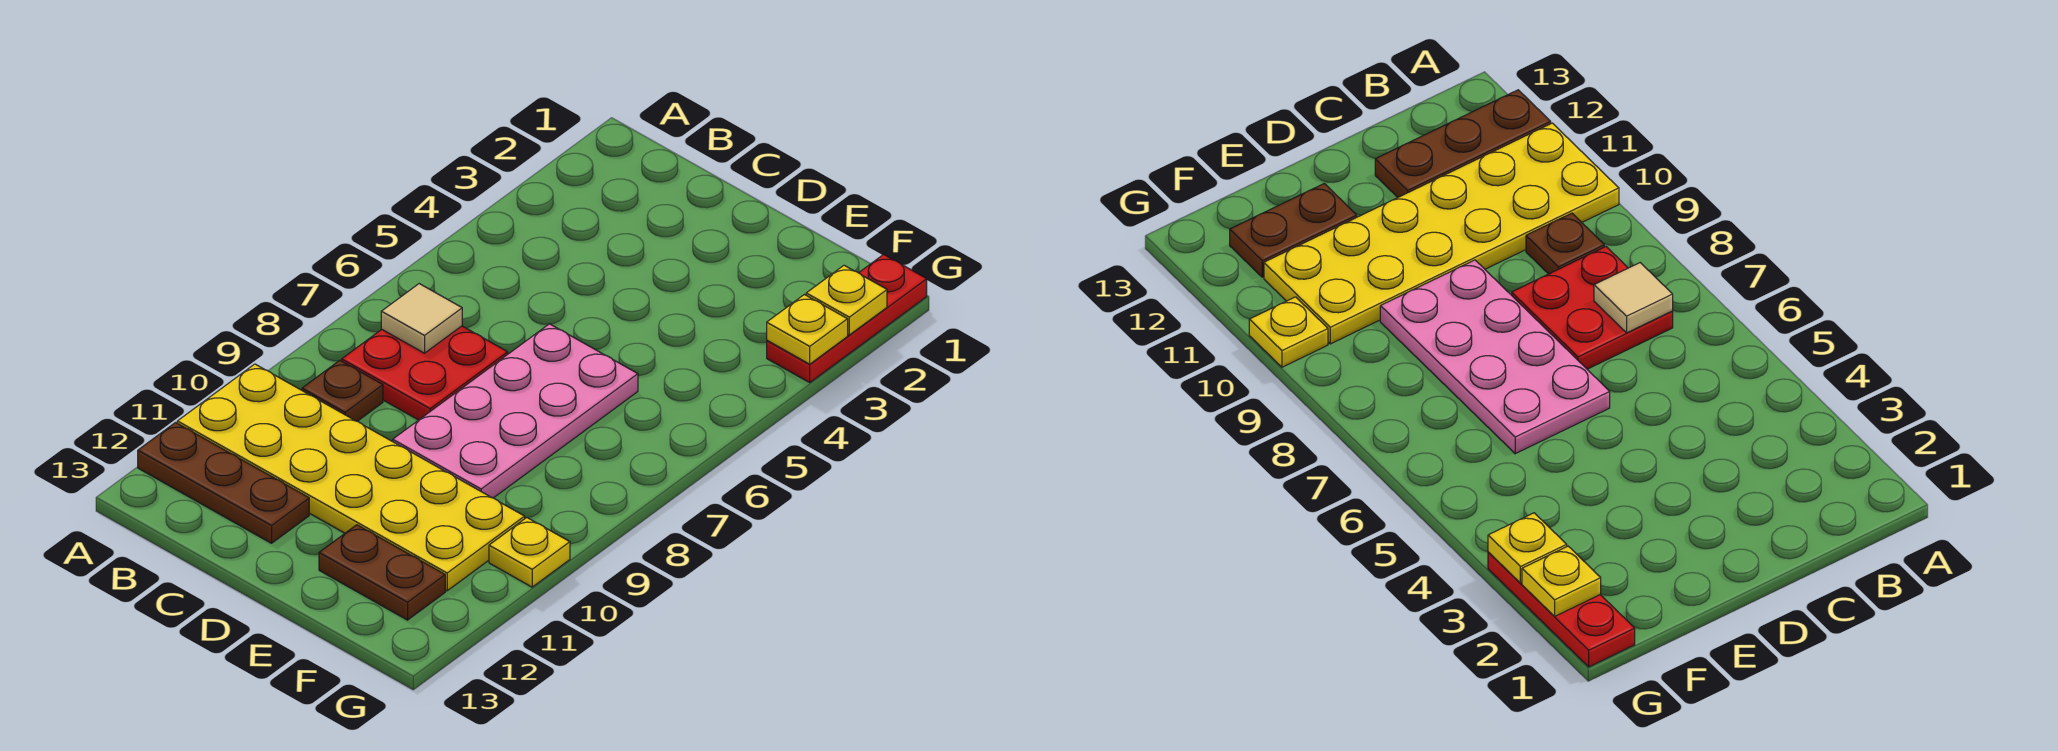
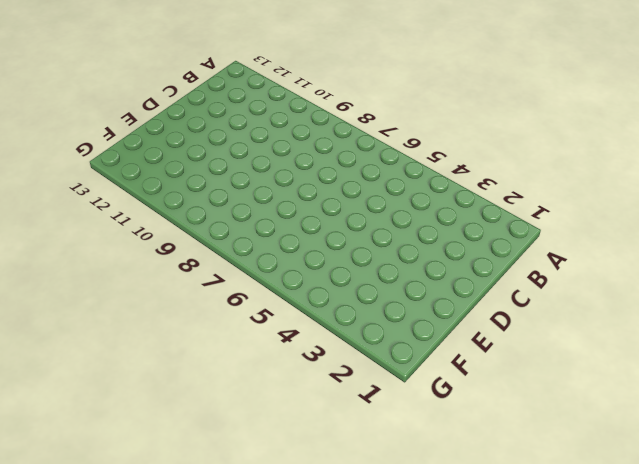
none -> yellow plate A10:F11 level 1
none -> brown plate A12:C12 level 1

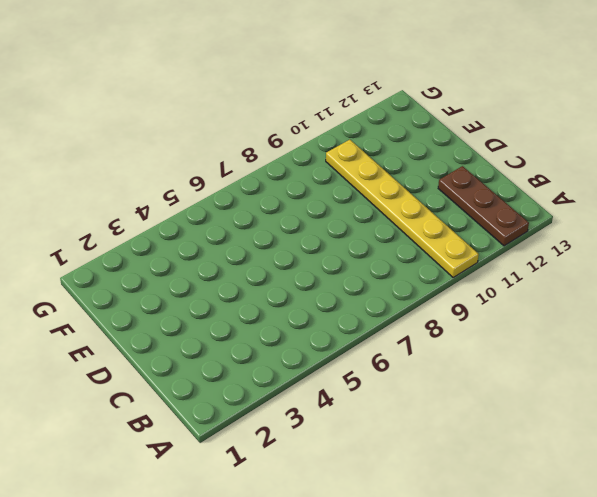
yellow plate A10:F10 level 1 -> yellow plate A10:F11 level 1
none -> red plate B7:C8 level 1
none -> brown plate B9 level 1

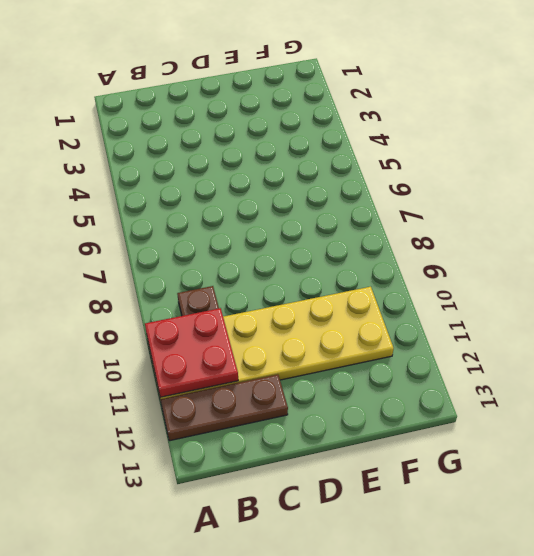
red plate A10:B11 level 2 -> red plate B7:C8 level 1
none -> pink plate D6:E9 level 1
none -> brown plate E12:F12 level 1

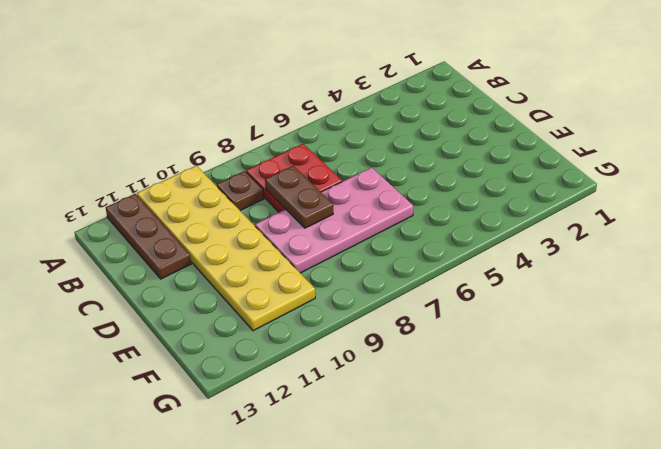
brown plate C8:D8 level 2 -> brown plate E12:F12 level 1
none -> red plate G1:G3 level 1
none -> yellow plate G10 level 1

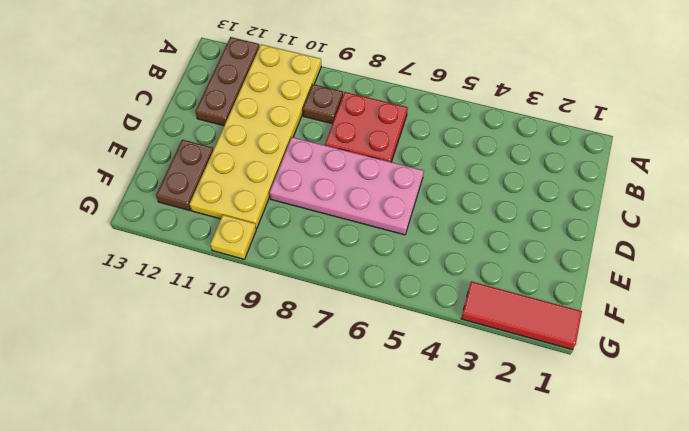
red tile G1:G3 level 1 -> red plate G1:G3 level 1
none -> tan tile B7 level 2
none -> yellow plate G2 level 2

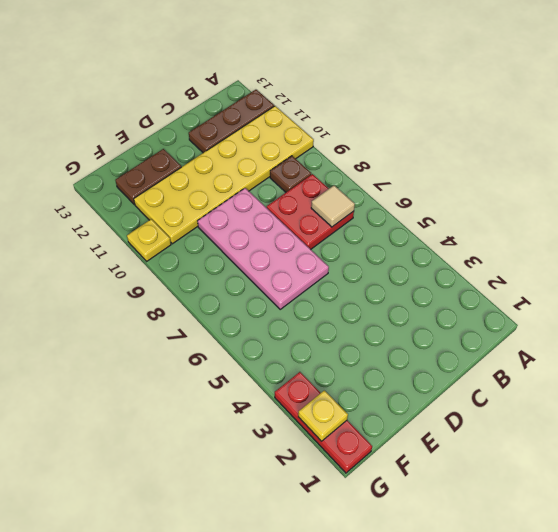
none -> yellow plate G3 level 2

